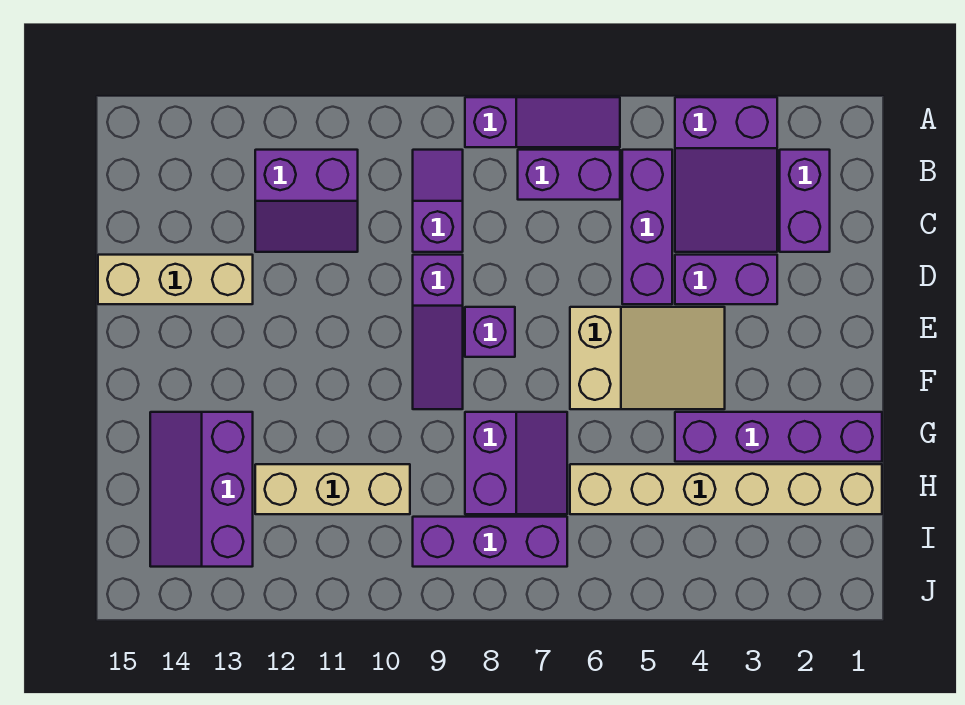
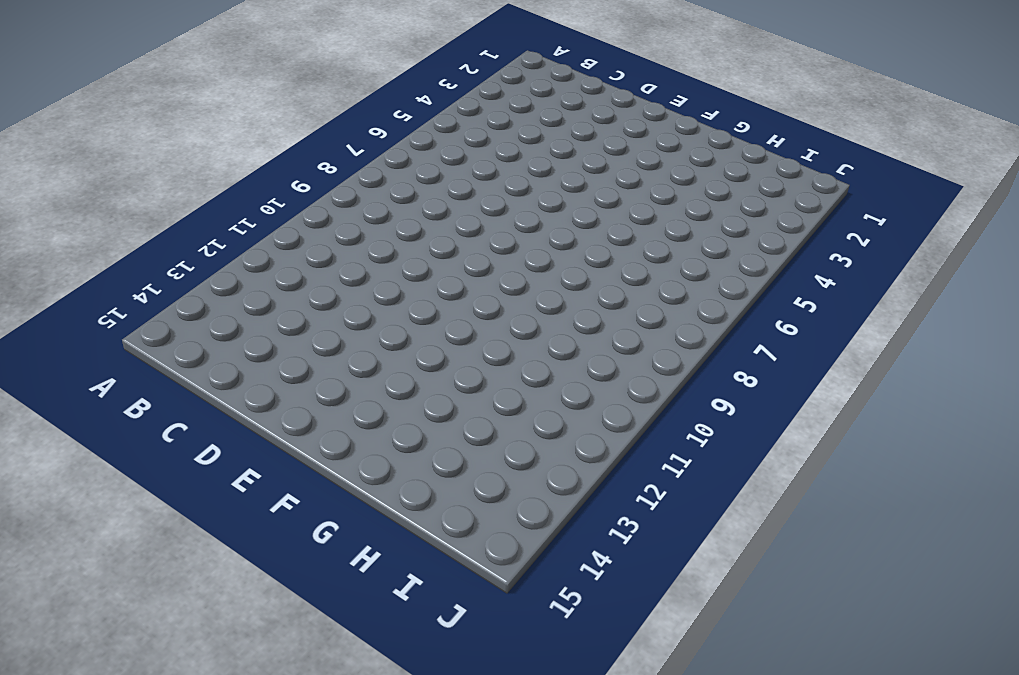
none -> purple slope A3:C4 level 1 top A
none -> purple slope A6:A8 level 1 top 8
none -> purple brick B2:C2 level 1

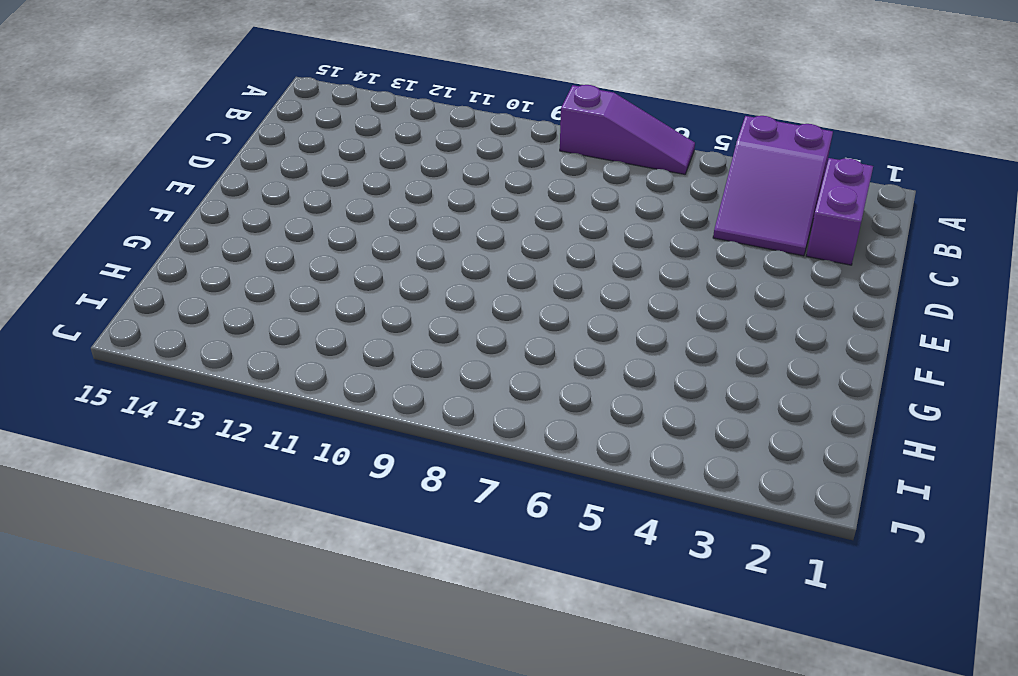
none -> purple brick B5:D5 level 1
none -> purple brick B6:B7 level 1
none -> purple slope B9:C9 level 1 top C

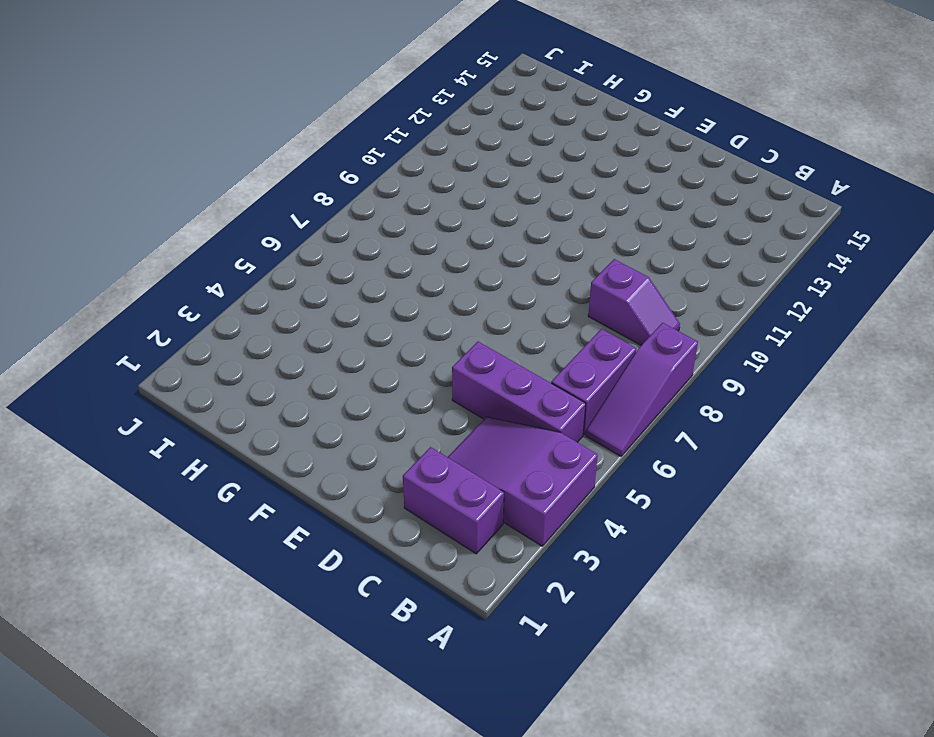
none -> purple slope B11:C12 level 1 top B
none -> purple brick D3:D4 level 1
none -> purple slope D9:F9 level 1 top D

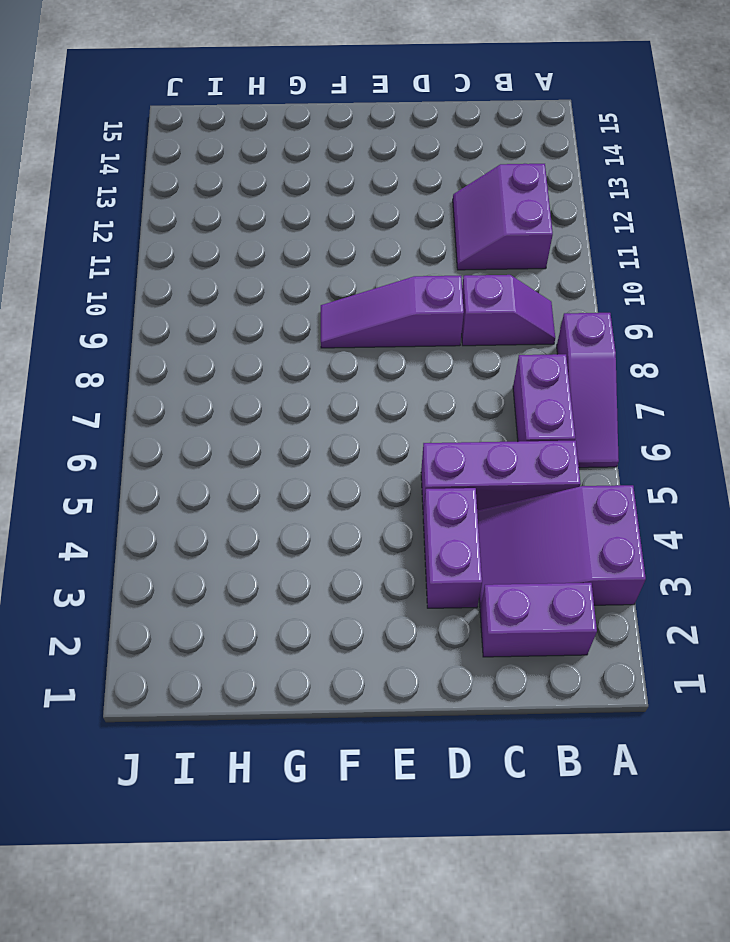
none -> tan brick D13:D15 level 1
none -> tan slope E4:F6 level 1 top 6
none -> purple brick E8 level 1

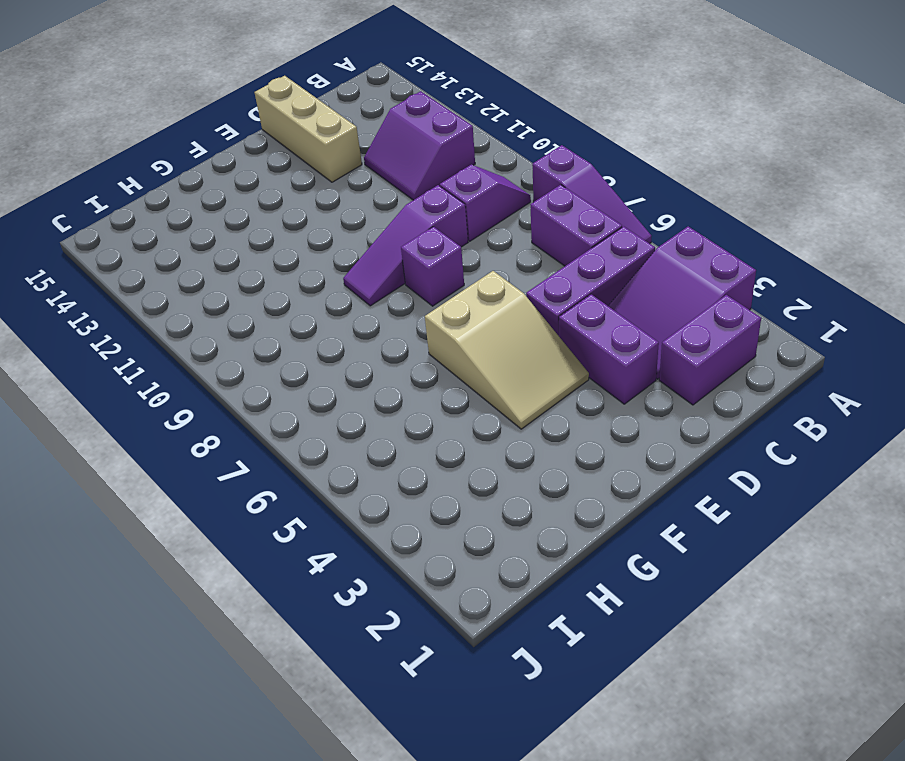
none -> purple brick G1:G4 level 1
none -> purple slope G7:H8 level 1 top 8
none -> purple slope G13:I14 level 1 top 13

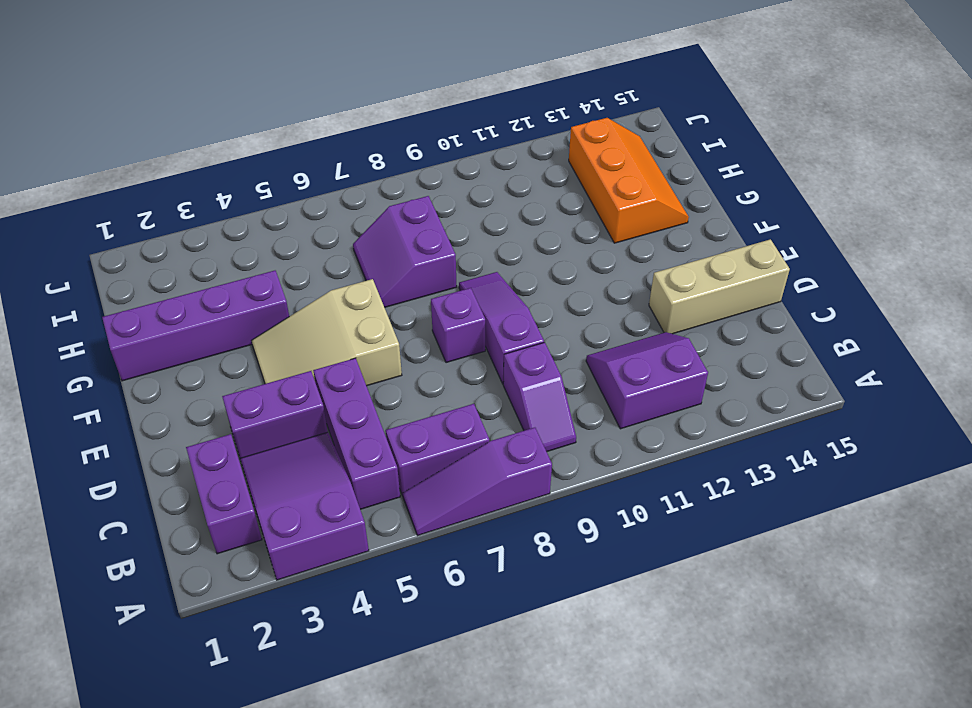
orange slope G13:I14 level 1 top 13 -> purple slope G13:I14 level 1 top 13
none -> tan brick H1:H6 level 1
none -> tan brick H10:H12 level 1
none -> purple brick I7:I9 level 1

